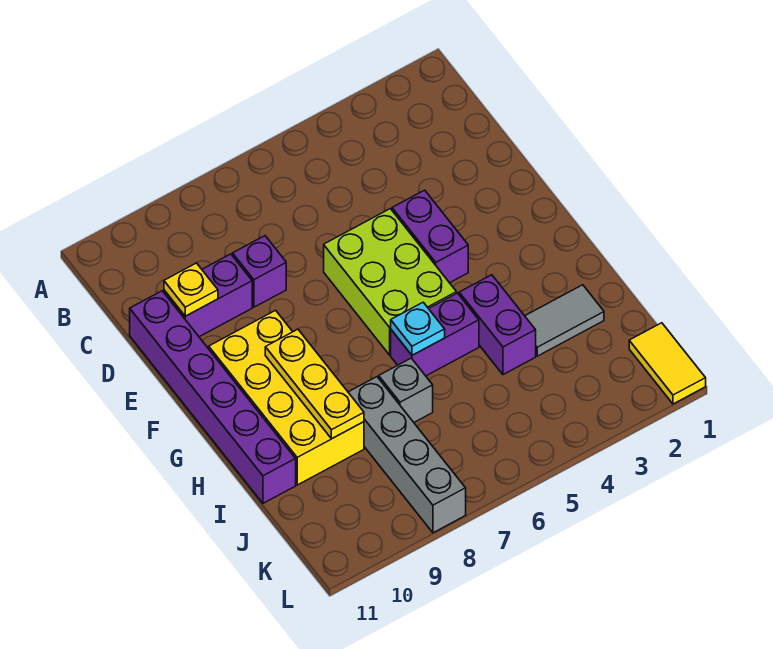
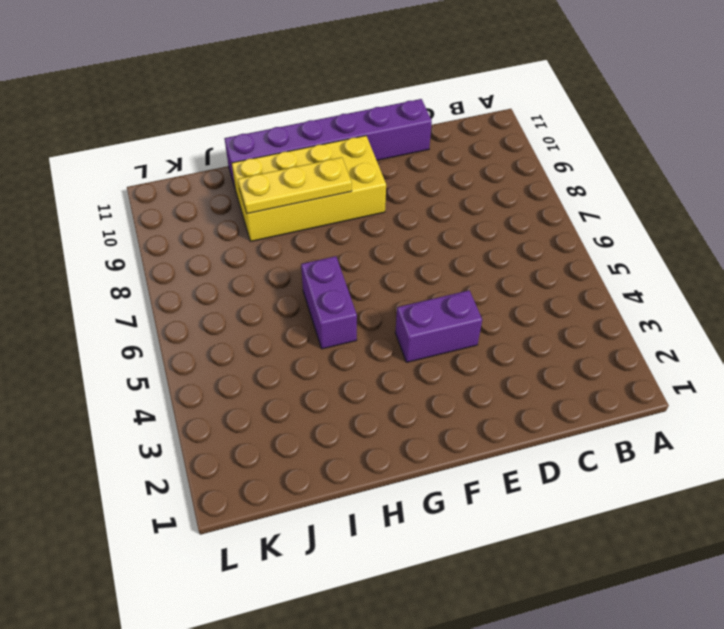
none -> purple brick D8 level 1
none -> purple brick D9:D10 level 1
none -> lime brick E5:G6 level 1

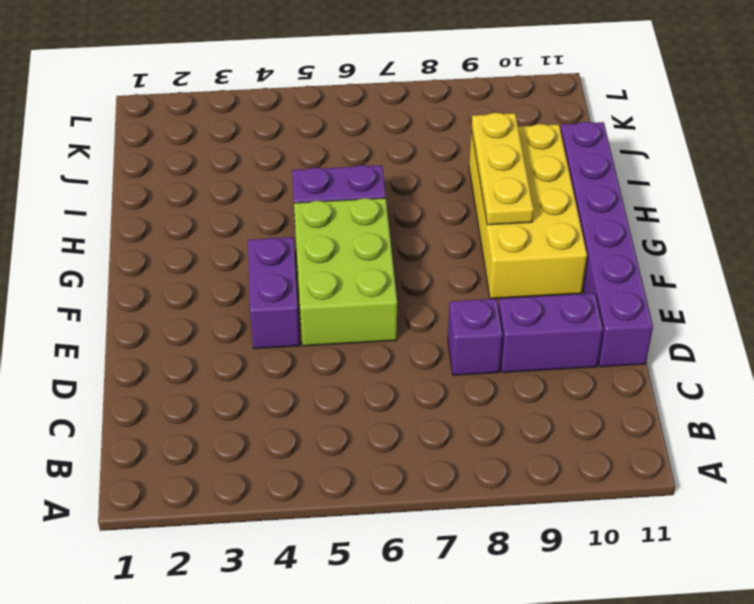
none -> purple brick H4:I4 level 1
none -> grey tile I2:I3 level 1
none -> grey brick I7 level 1

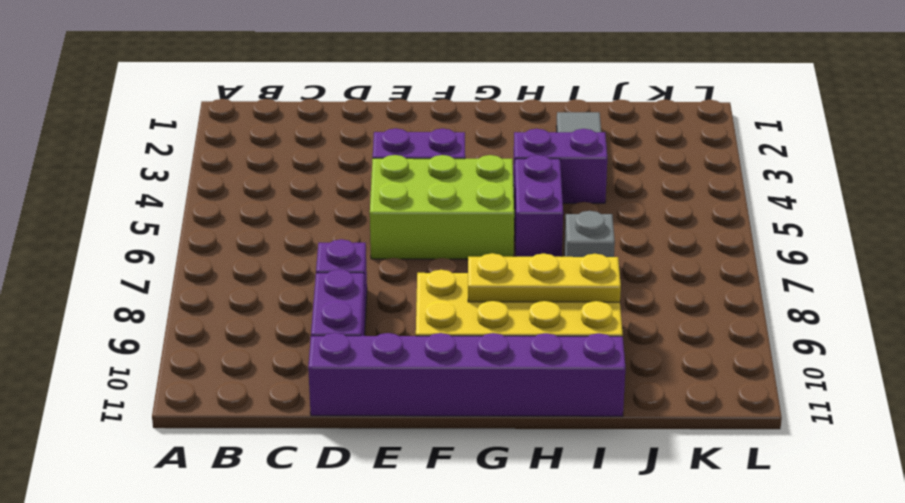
none -> grey brick I8:L8 level 1
none -> yellow tile K1:L1 level 1
none -> yellow plate D10 level 2

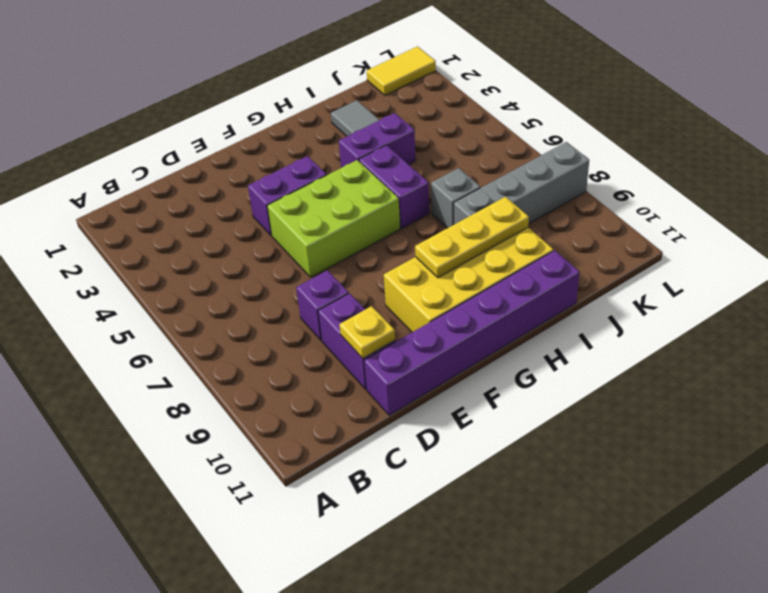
none -> cyan plate H6 level 2

